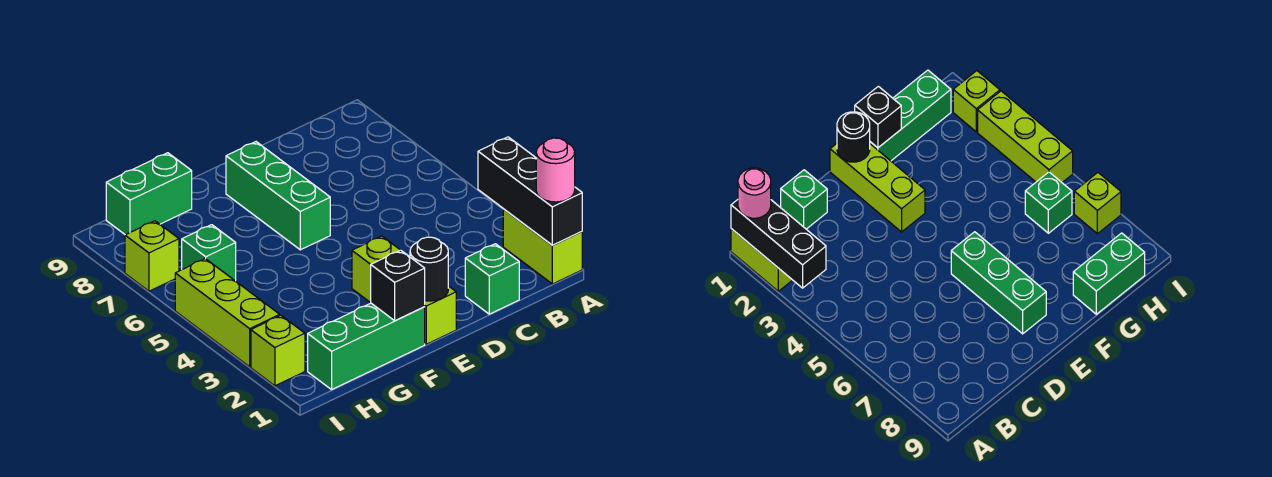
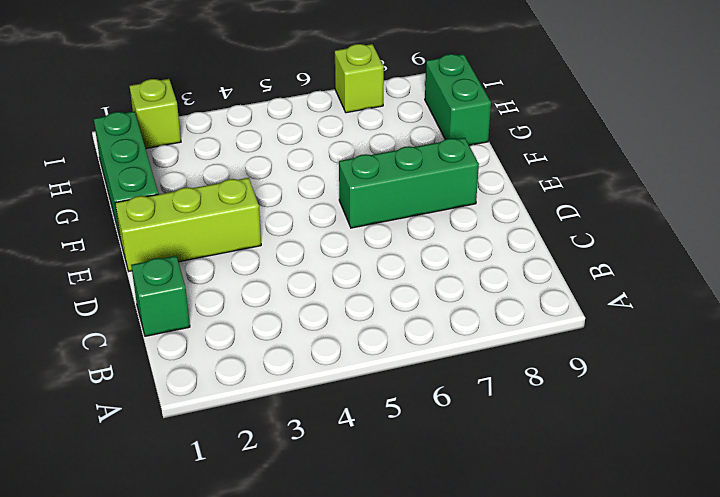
none -> lime brick A1:A2 level 1
none -> green brick H6 level 1
none -> lime brick I3:I5 level 1

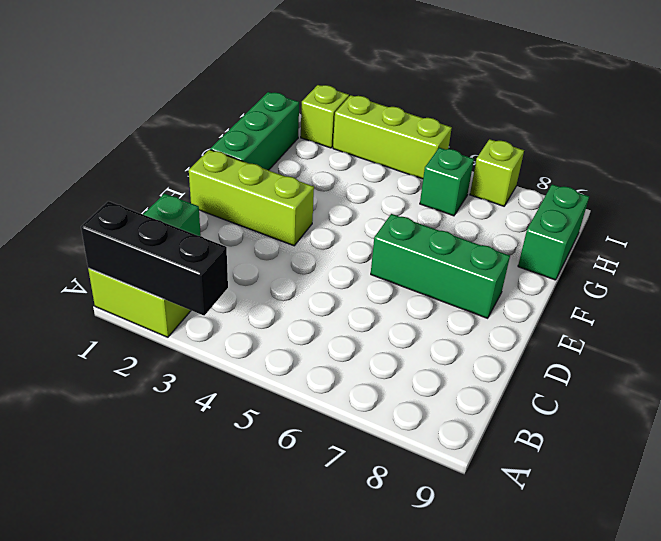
none -> black round brick E1 level 2
none -> black brick F1 level 2
none -> pink round brick A1 level 3

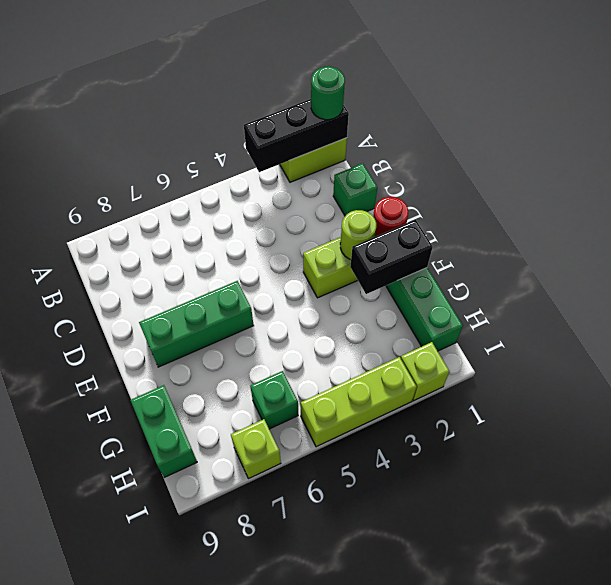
green round brick A1 level 3 -> pink round brick A1 level 3
red round brick E1 level 2 -> black round brick E1 level 2
lime round brick E2 level 2 -> none
black brick F1:F2 level 2 -> black brick F1 level 2

